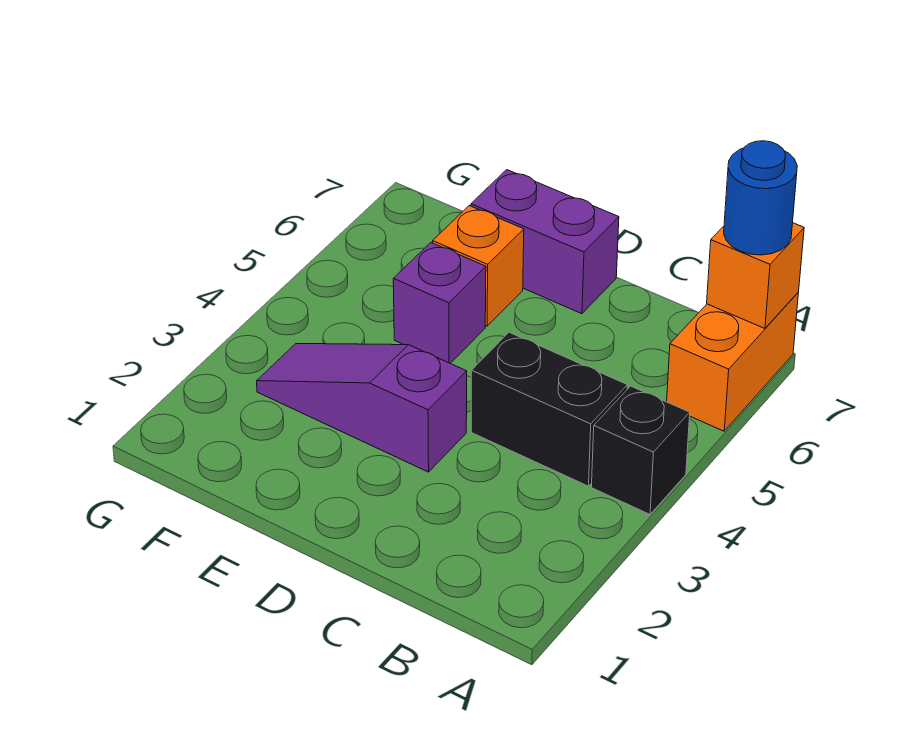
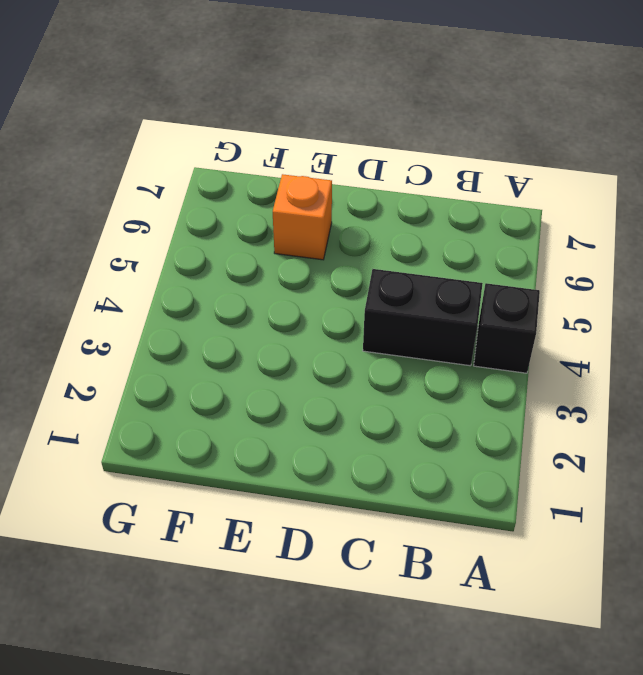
none -> orange brick A6:A7 level 1
none -> purple slope D3:F3 level 1 top D

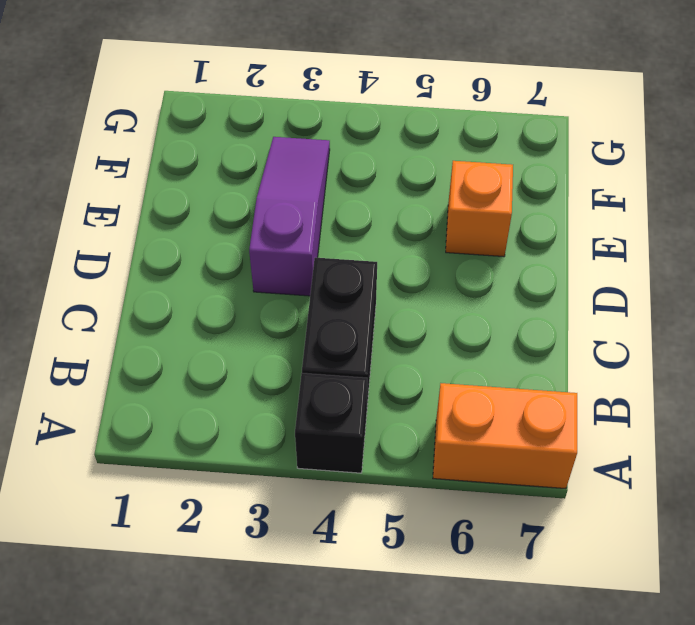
none -> purple brick D7:E7 level 1
none -> purple brick E5 level 1

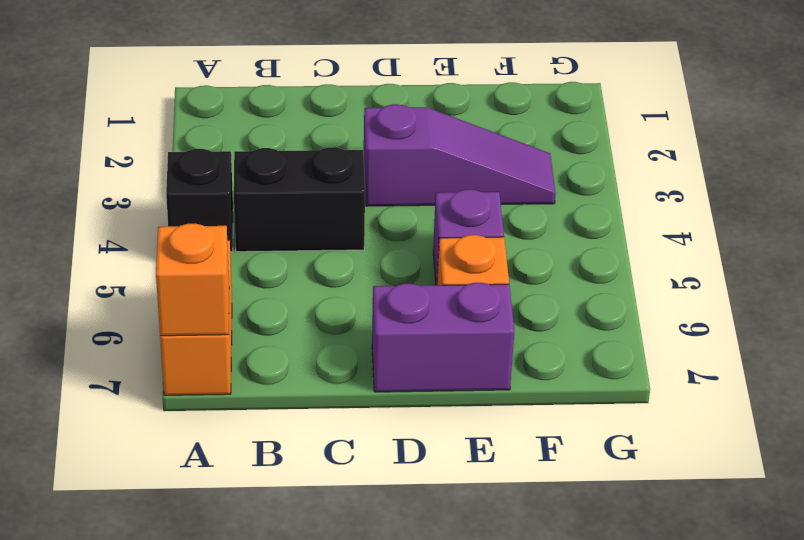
none -> blue round brick A7 level 3

